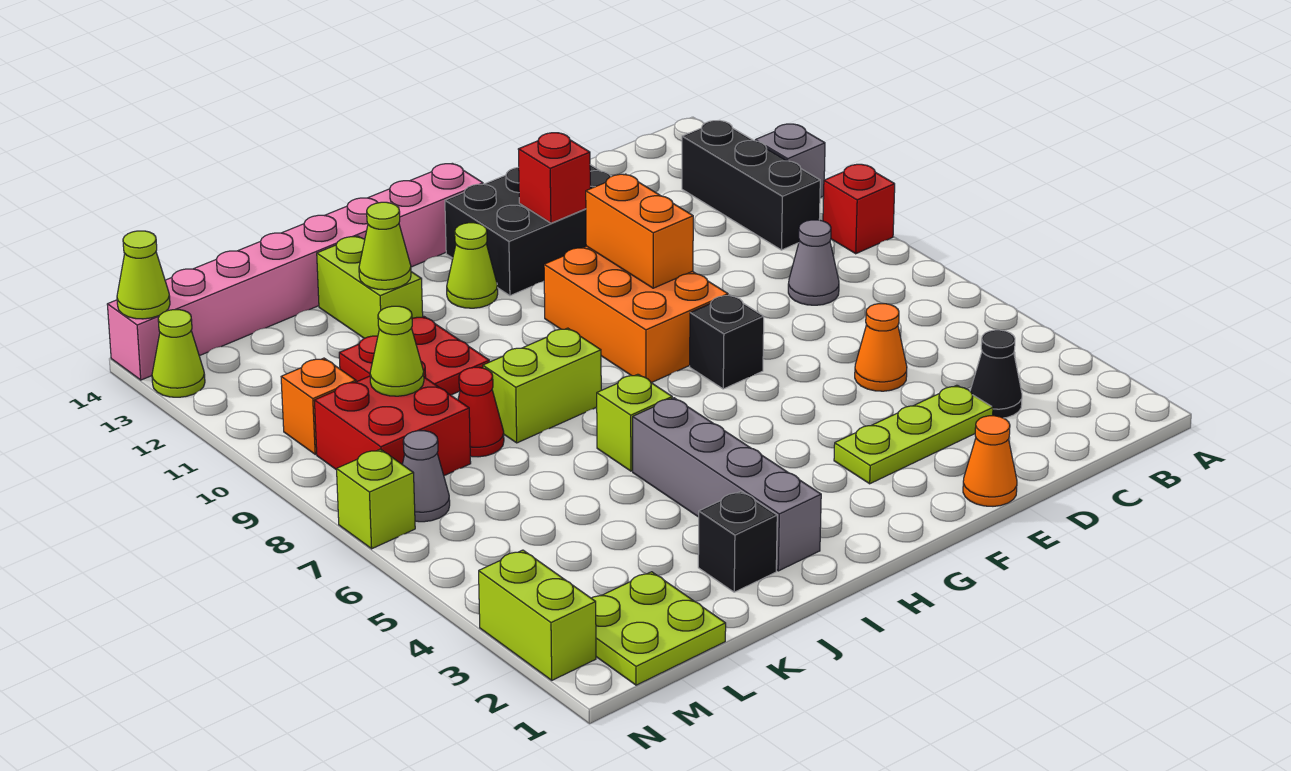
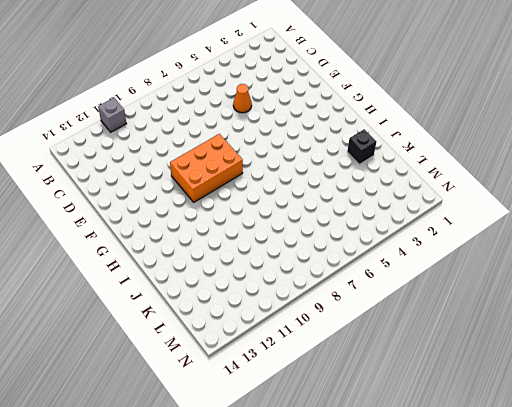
none -> red brick A9 level 1
none -> black brick B10:B12 level 1
none -> black cone C3 level 1
none -> grey cone C8 level 1

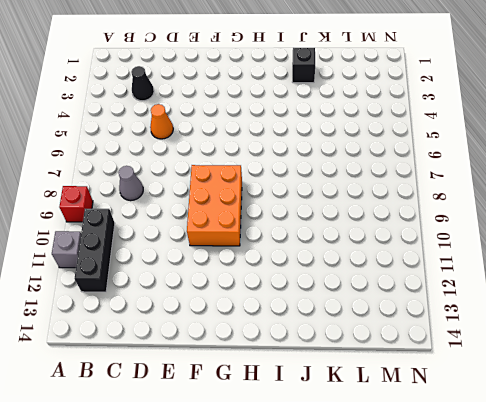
none -> lime plate D3:F3 level 1
none -> orange cone E1 level 1
none -> black brick E12:G13 level 1
none -> black brick F7 level 1

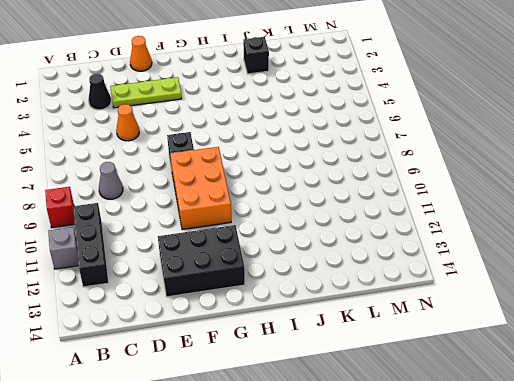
none -> pink brick G14:N14 level 1
none -> lime cone H12 level 1
none -> grey brick I2:I5 level 1
none -> lime brick I6 level 1

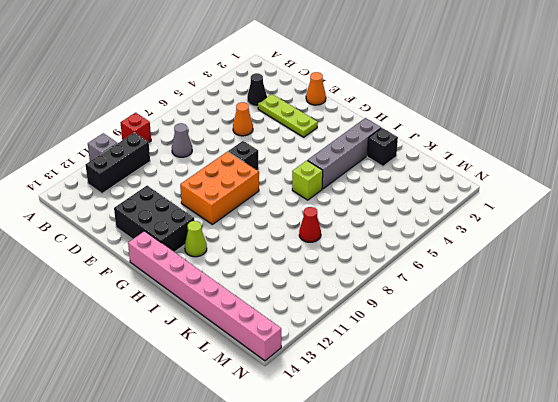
none -> lime brick I8:J8 level 1
none -> red plate J10:K11 level 1
none -> lime brick J12:J13 level 1
none -> lime plate L1:M2 level 1

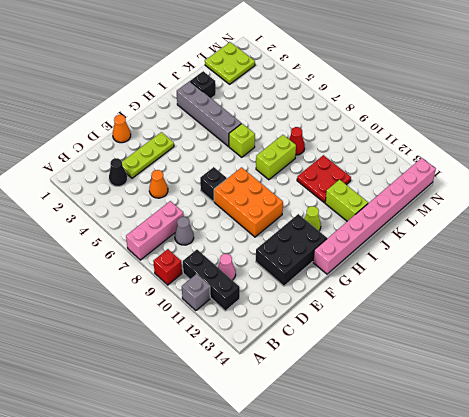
pink brick A7:C7 level 1 -> none
pink cone C11 level 1 -> none
none -> red brick L8:M9 level 1
none -> grey cone M7 level 1
none -> orange brick M10 level 1
none -> lime brick N2:N3 level 1

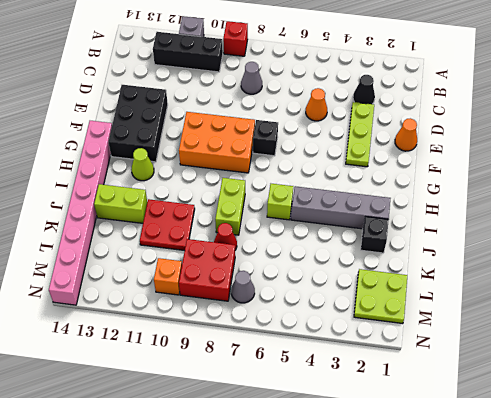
none -> lime brick N2:N3 level 1
none -> lime brick N7 level 1
none -> lime cone N13 level 1
none -> orange brick F9:F10 level 2

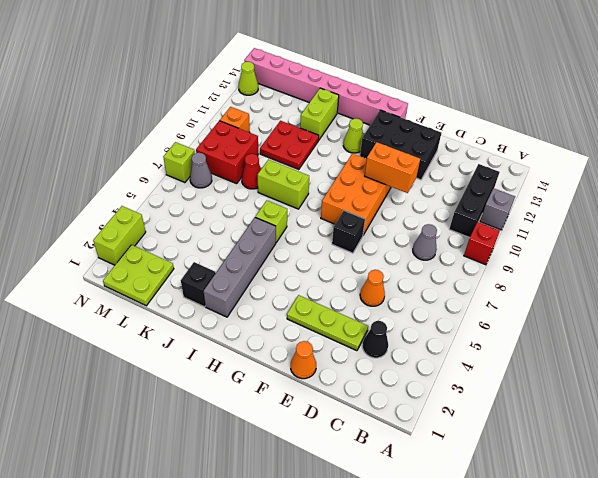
orange brick E10:F10 level 2 -> orange brick F9:F10 level 2
none -> red brick F12 level 2
none -> lime cone J12 level 2
none -> lime cone L9 level 2
none -> lime cone N14 level 2

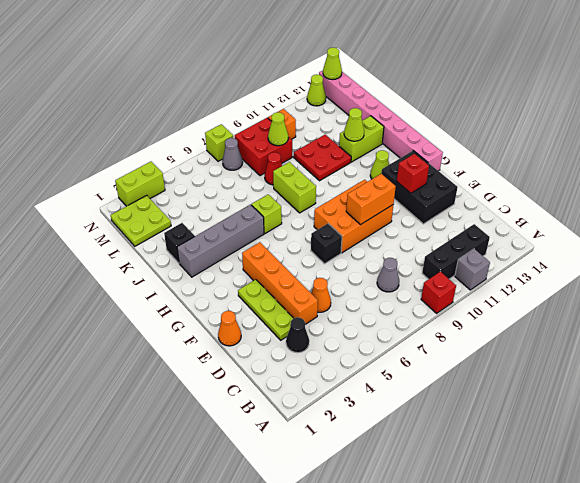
orange brick D4:G4 level 1 -> none

